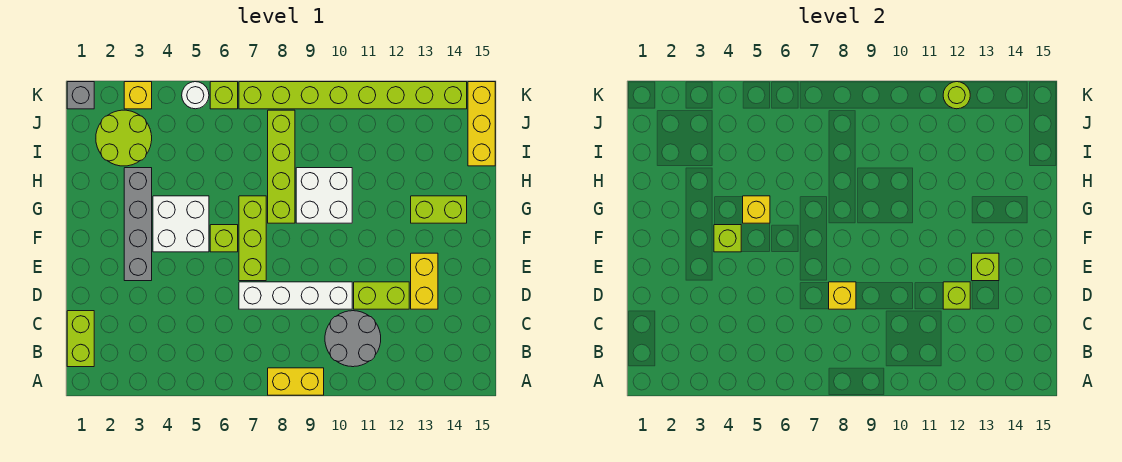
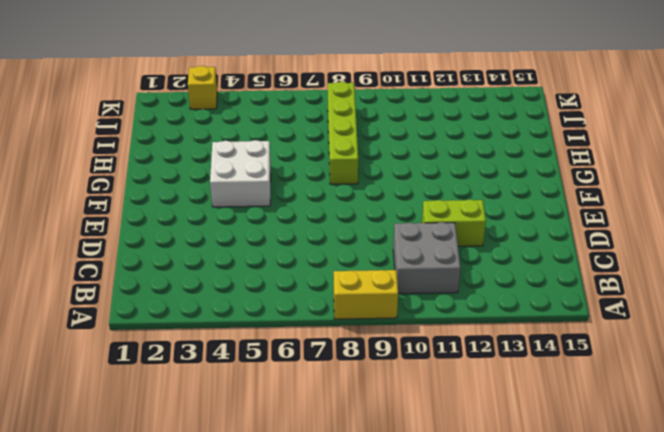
grey brick B10:C11 level 1 -> grey round brick B10:C11 level 1
none -> lime brick B1:C1 level 1
none -> white brick D7:D10 level 1
none -> yellow brick D13:E13 level 1

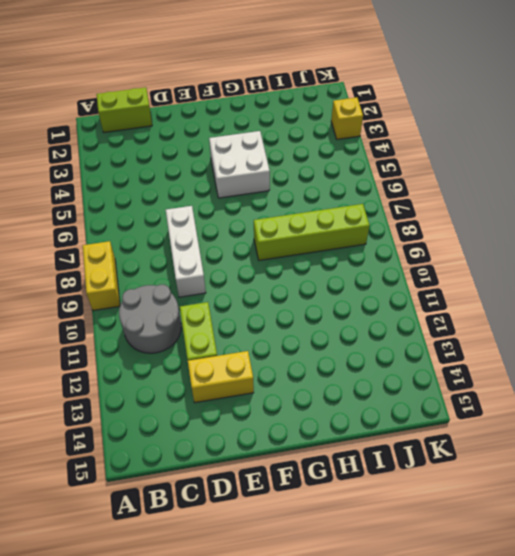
white brick D7:D9 level 1 -> white brick D7:D10 level 1
none -> grey brick E3:H3 level 1
none -> lime brick E7:G7 level 1
none -> lime brick F6 level 1

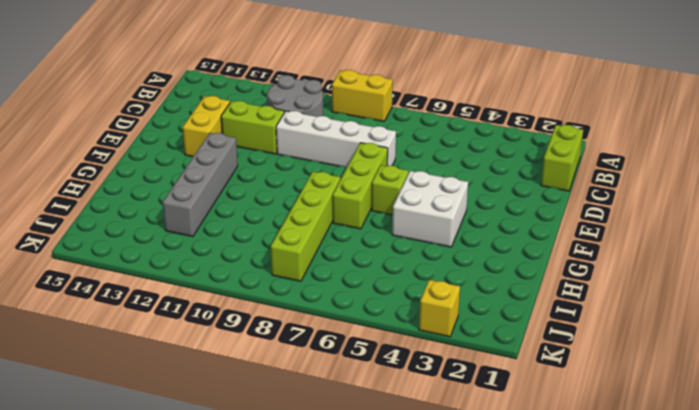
grey brick F12:I12 level 1 -> grey brick E3:H3 level 1
none -> white brick G9:H10 level 1
none -> lime brick G13:G14 level 1
none -> lime round brick I2:J3 level 1

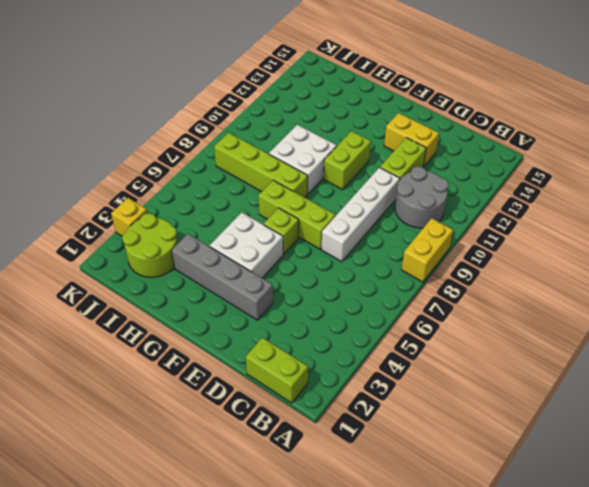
lime brick F10:F11 level 1 -> lime brick G13:G14 level 1
none -> yellow brick I15:K15 level 1
none -> grey brick K1 level 1
none -> white round brick K5 level 1

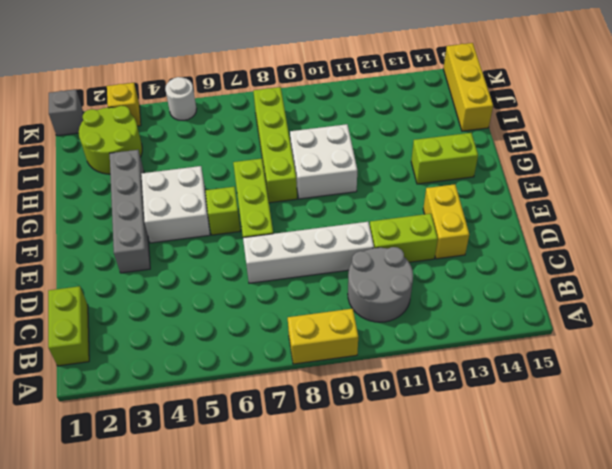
none -> lime brick K6 level 1
none -> lime brick K7:K14 level 1
none -> yellow brick D8 level 2

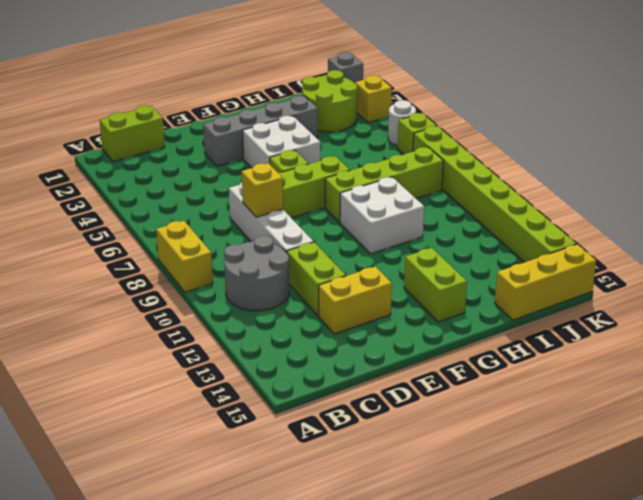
none -> lime brick D12 level 2
none -> lime brick E13 level 2
none -> lime brick F4 level 2

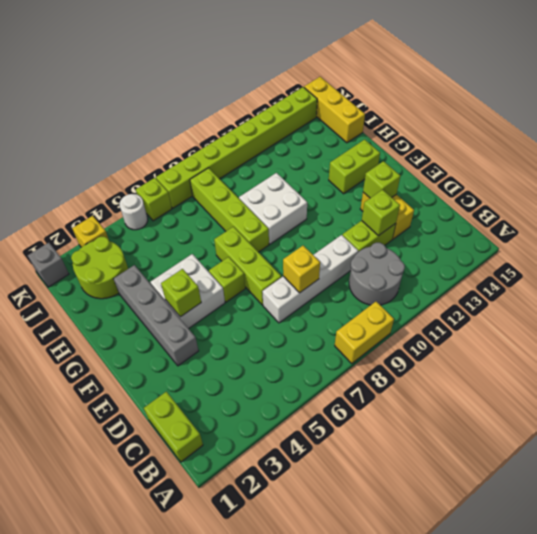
none -> yellow brick G5 level 2
none -> lime round brick K12 level 2

